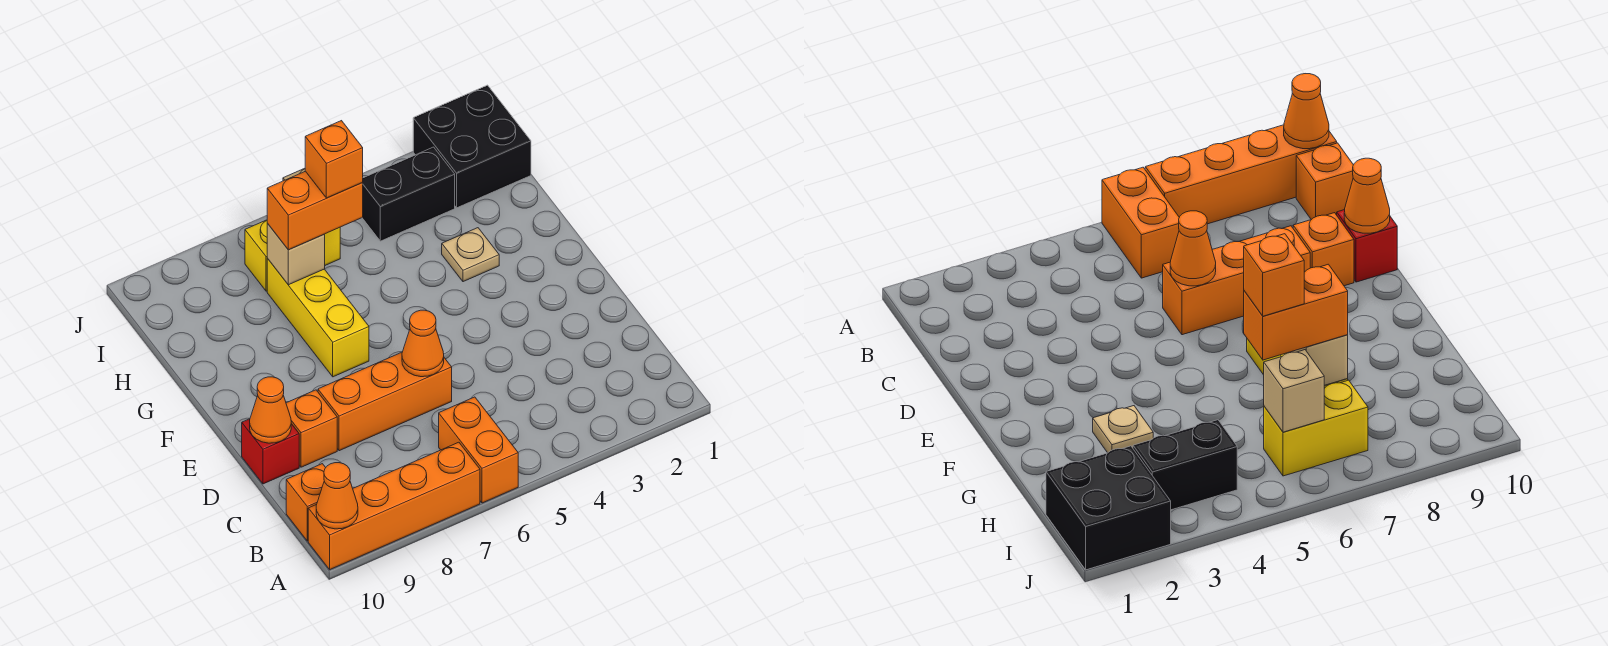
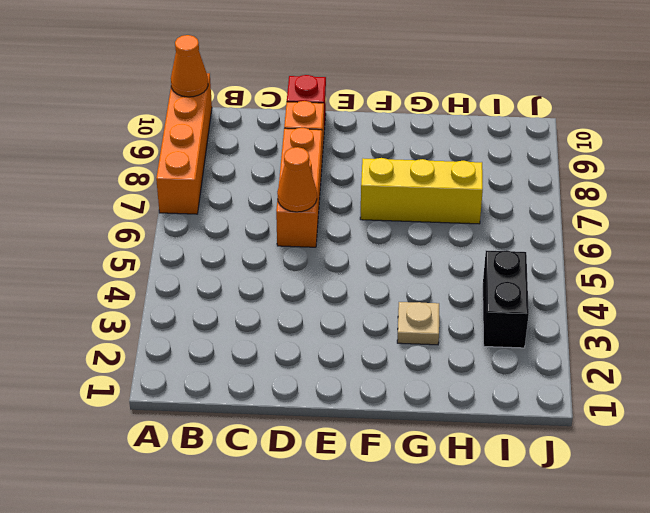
none -> orange brick A6:B6 level 1
none -> orange brick B10 level 1
none -> black brick I1:J2 level 1

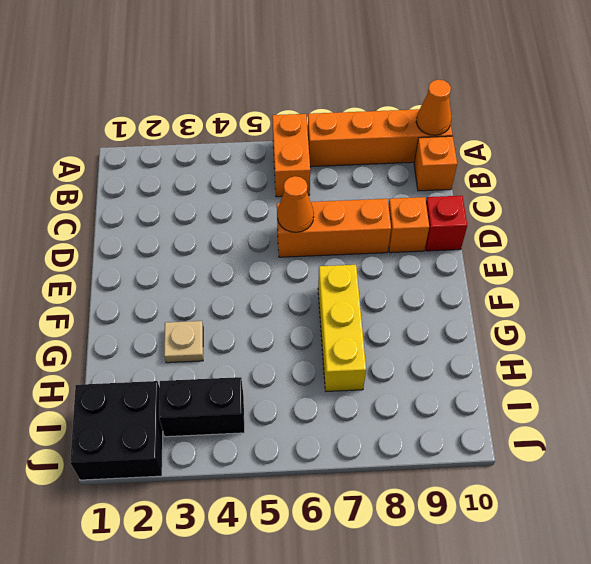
none -> yellow brick I6:I7 level 1
none -> orange cone D10 level 2
none -> tan brick H7 level 2

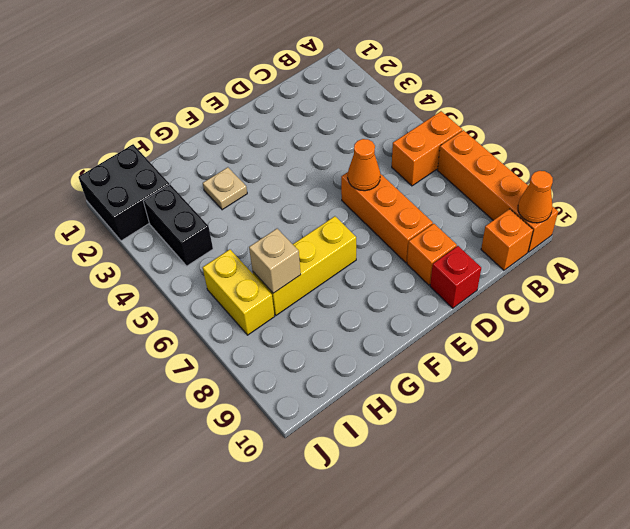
none -> orange cone D10 level 2
none -> tan brick I6 level 2
none -> orange brick H6:H7 level 3

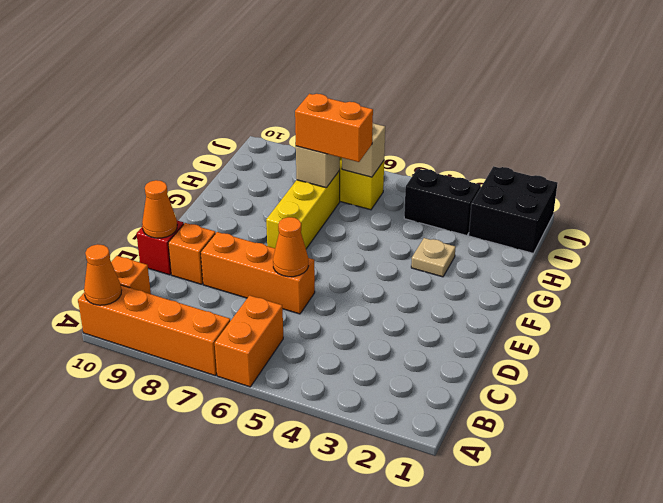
none -> orange brick H6 level 4

